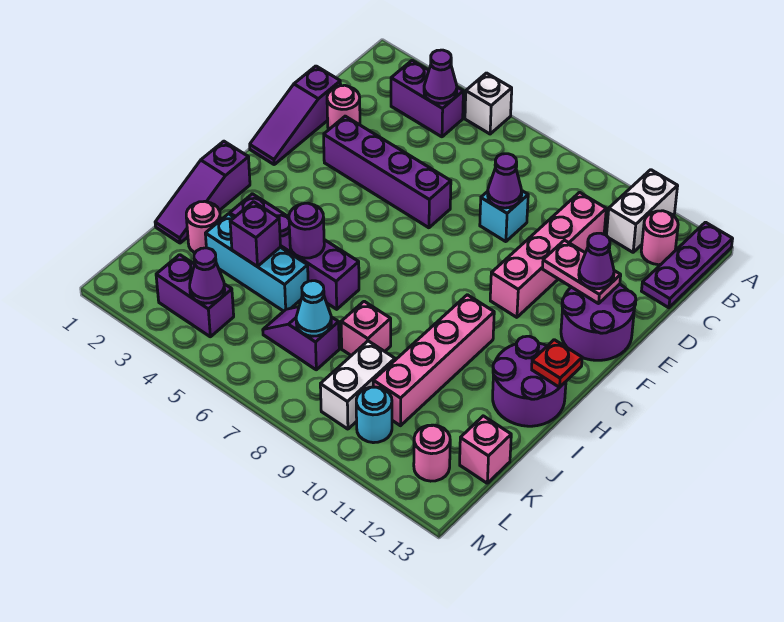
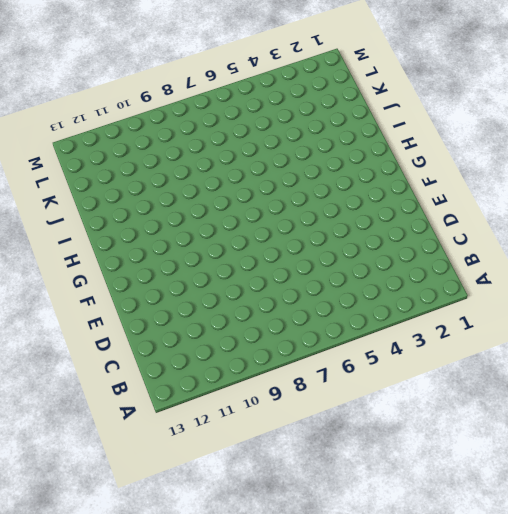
none -> white brick A5 level 1
none -> white brick A11:B11 level 1
none -> purple plate A13:C13 level 1
none -> purple brick B3:B4 level 1

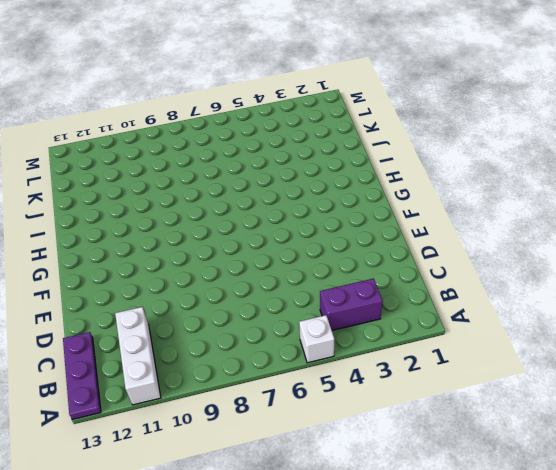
white brick A11:C11 level 1 -> white brick A11:B11 level 1
none -> pink round brick B12 level 1
none -> pink brick C10:F10 level 1
none -> purple slope D1:F1 level 1 top D
none -> pink round brick D2 level 1

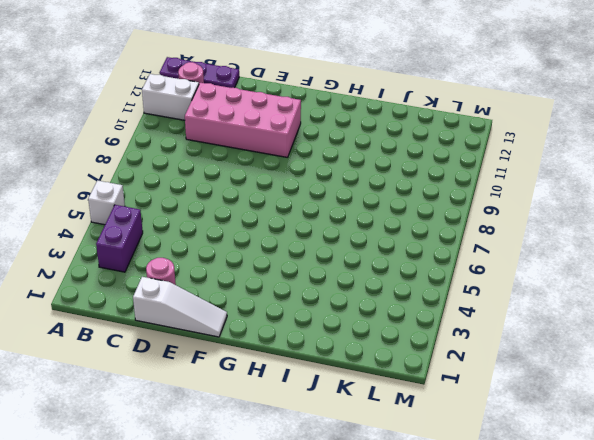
pink brick C10:F11 level 1 -> pink brick C10:F10 level 1
white slope D1:F1 level 1 top D -> purple slope D1:F1 level 1 top D
none -> cyan brick D8 level 1
none -> purple brick E3:E6 level 1
none -> purple round brick E12:F13 level 1
none -> purple slope H1:J1 level 1 top H

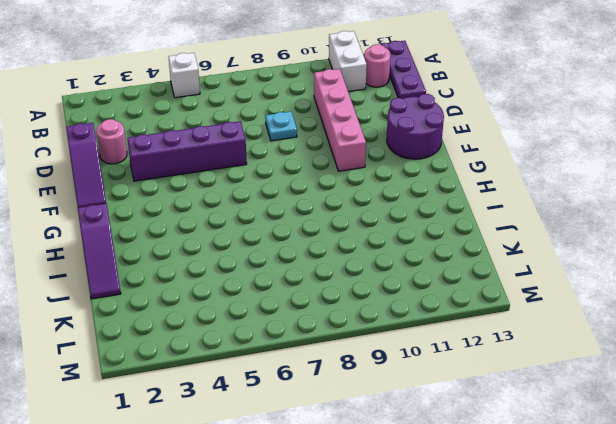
cyan plate D8 level 1 -> cyan brick D8 level 1
none -> purple brick B3:B4 level 1
none -> pink brick H10:K10 level 1
none -> purple round brick H12:I13 level 1
none -> purple brick I3:I6 level 1

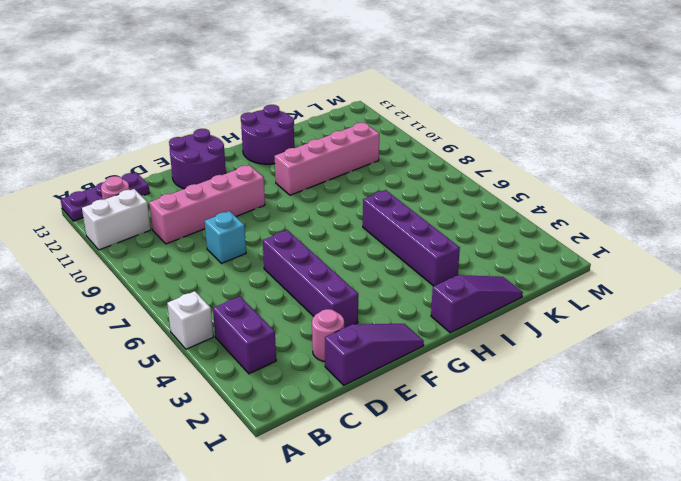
none -> pink round brick J2 level 1
none -> cyan brick J3:J5 level 1
none -> pink brick J8 level 1
none -> purple slope K6:K7 level 1 top 7

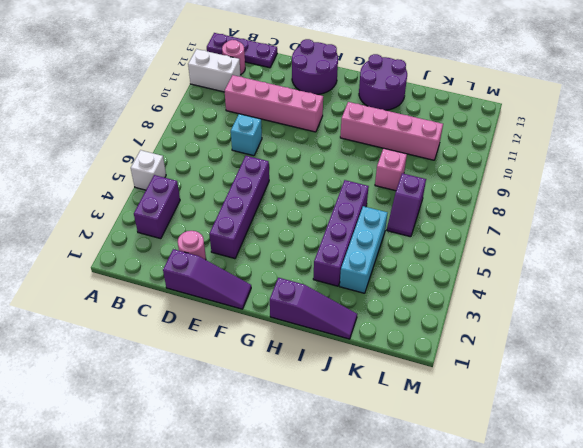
none -> pink round brick J2 level 1
none -> white brick K9:L9 level 1
none -> pink brick K13 level 1
none -> purple brick L3:L4 level 1

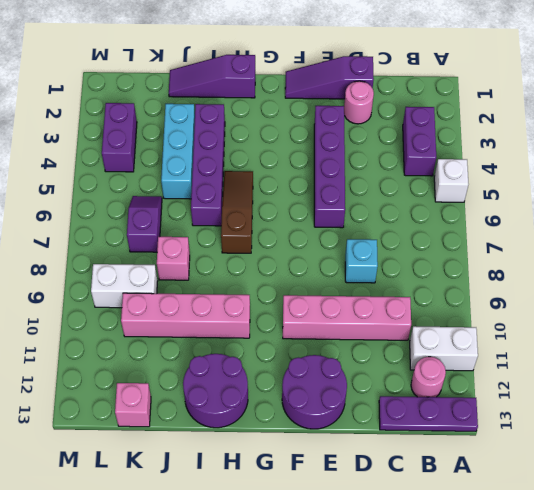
brown slope H5:H7 level 1 top 7 -> none
none -> pink round brick J2 level 1
none -> cyan round brick L10 level 1
none -> pink round brick L12 level 1
none -> purple cone B4 level 2

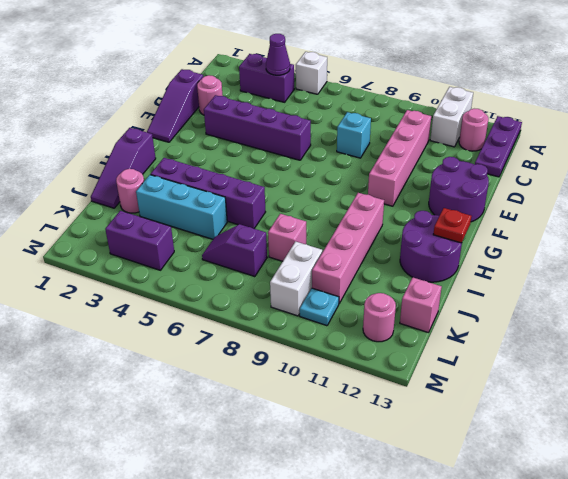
cyan plate L10 level 1 -> cyan round brick L10 level 1
none -> purple cone D8 level 2
none -> pink plate E11:E12 level 2
none -> purple round brick I5 level 2
none -> purple brick J4 level 2

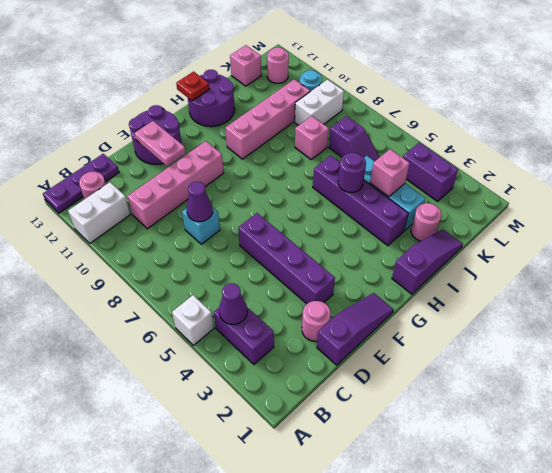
pink brick J4 level 2 -> purple brick J4 level 2
none -> cyan cone K7 level 2
none -> purple cone L4 level 2
none -> purple cone E12 level 3

